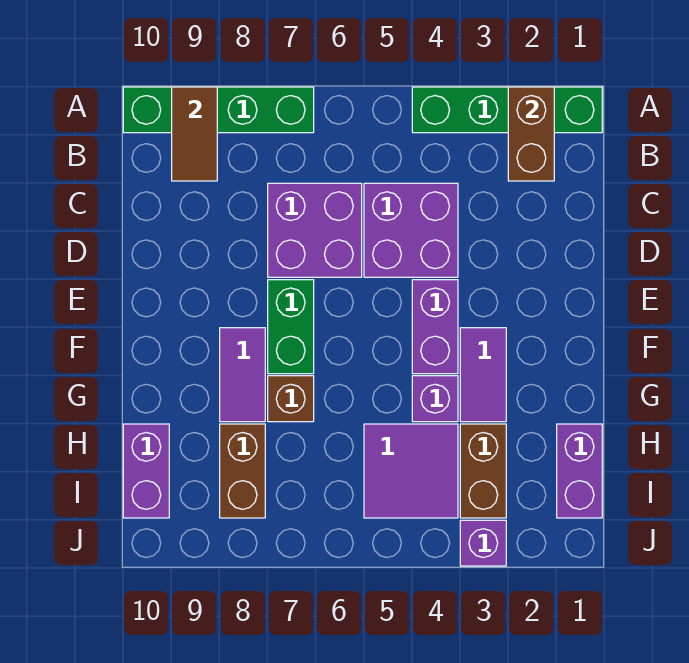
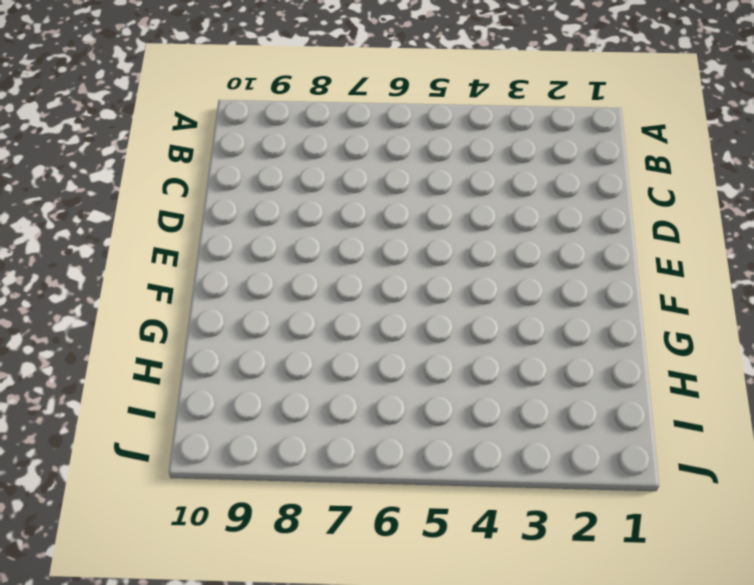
none -> green brick A1:A4 level 1
none -> green brick A7:A10 level 1
none -> purple brick C4:D5 level 1

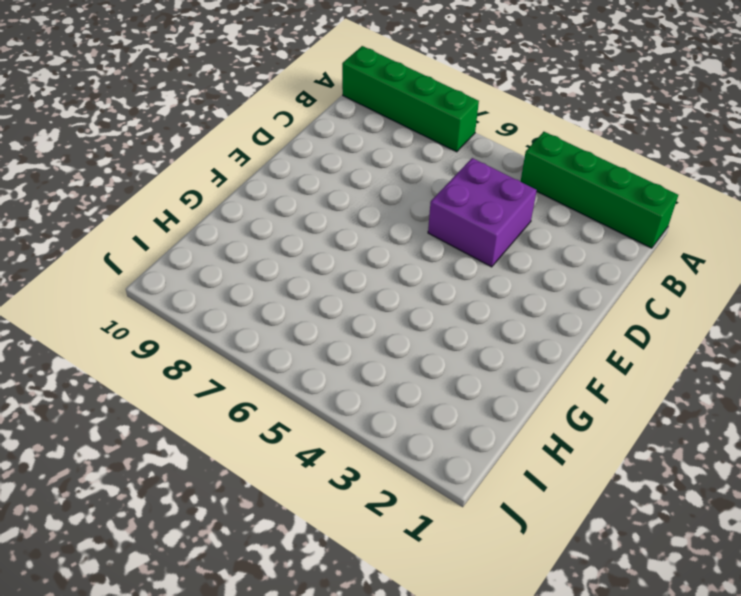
none -> purple brick C6:D7 level 1
none -> purple brick E4:F4 level 1
none -> green brick E7:F7 level 1

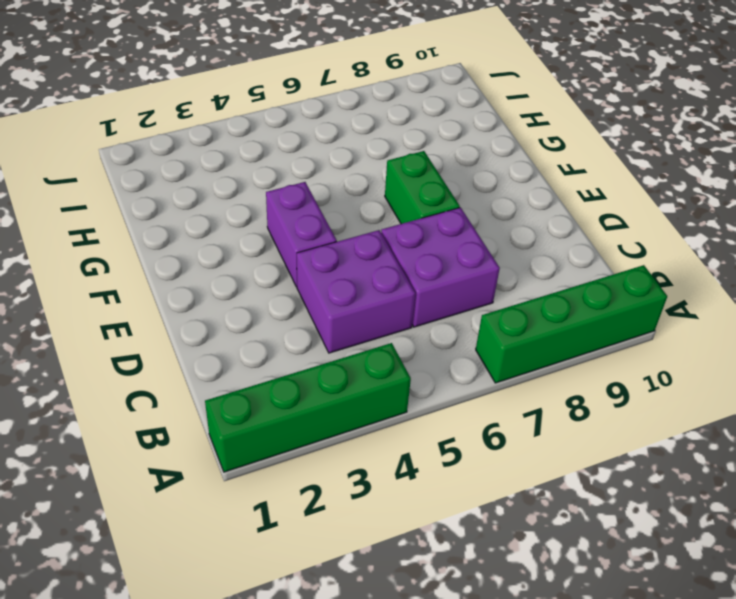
none -> purple tile F3:G3 level 1
none -> purple tile F8:G8 level 1
none -> purple brick G4 level 1

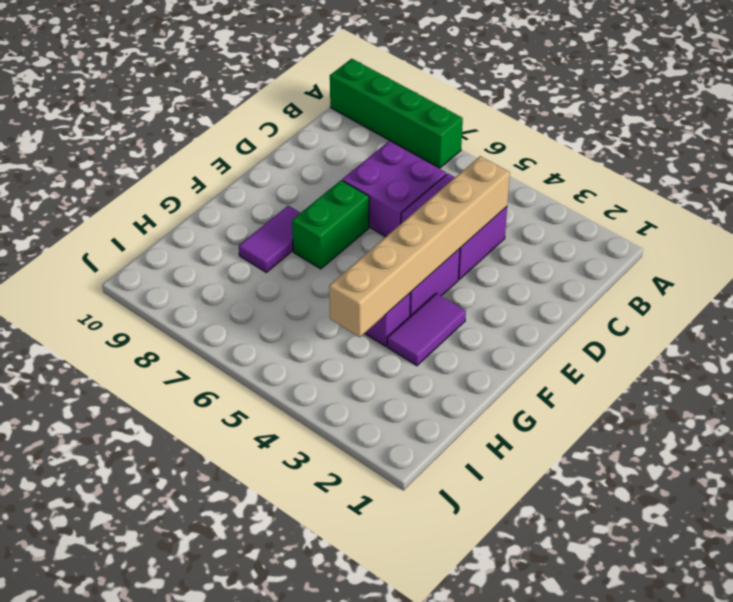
tan brick C4:H4 level 2 -> none
none -> green brick A1:A4 level 1
none -> brown brick G7 level 1
none -> purple brick H1:I1 level 1

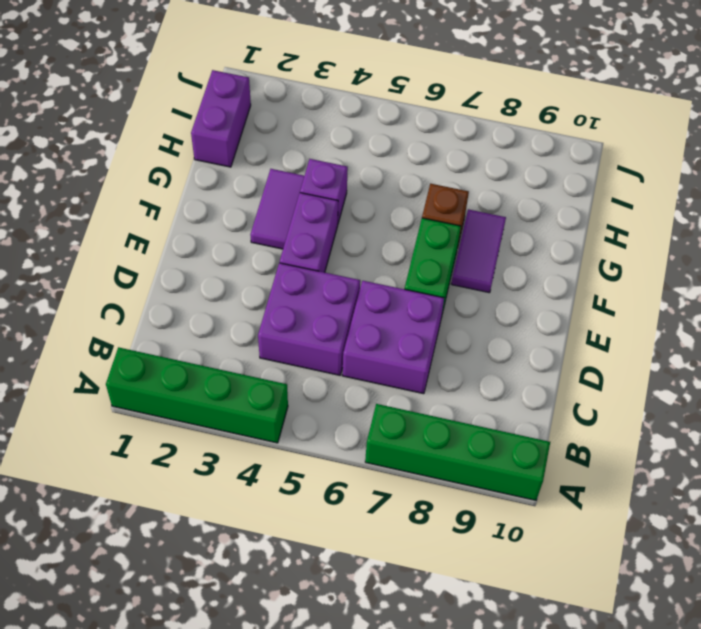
none -> brown brick H3:I3 level 1
none -> purple tile H4:I5 level 1
none -> brown brick H8:I8 level 1

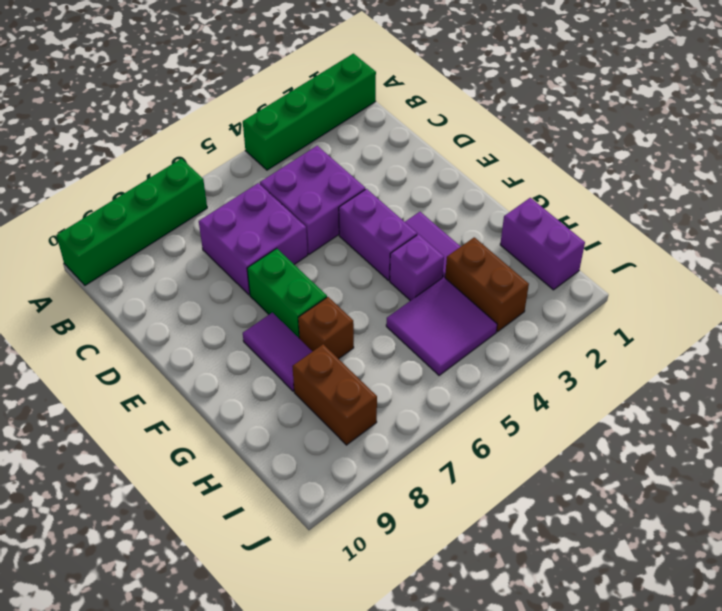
none -> purple brick H10:I10 level 1
none -> purple brick J3 level 1
none -> brown brick A2:B2 level 2

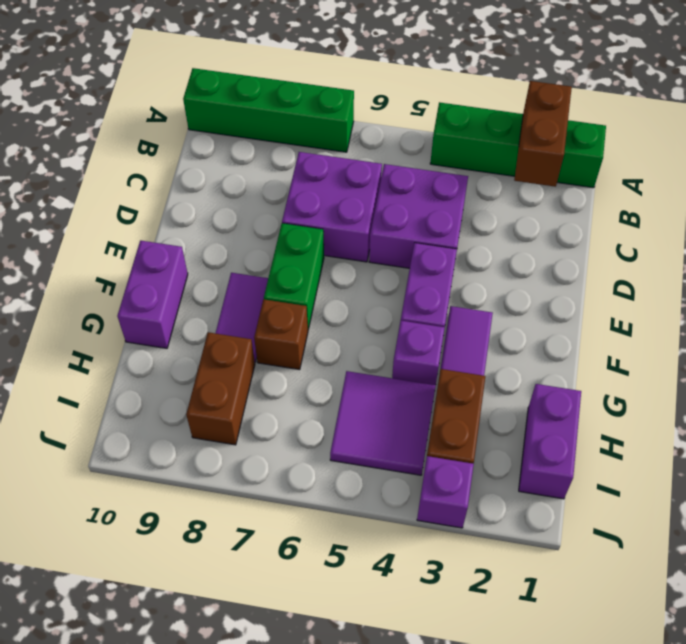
purple brick F10:G10 level 1 -> purple brick H10:I10 level 1
none -> brown tile A9:B9 level 2

